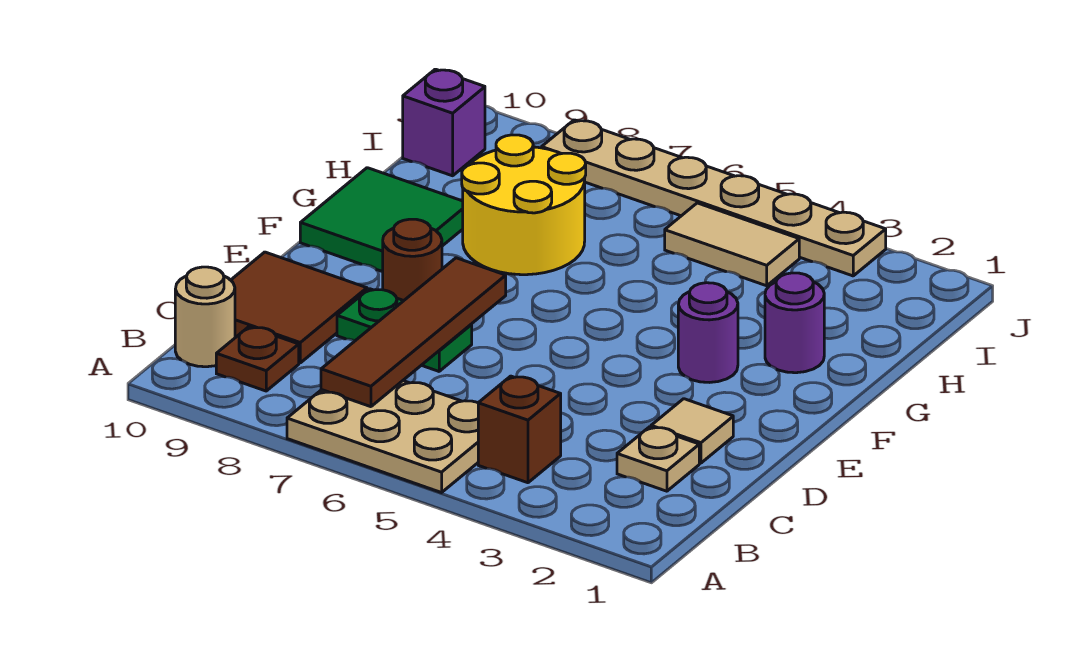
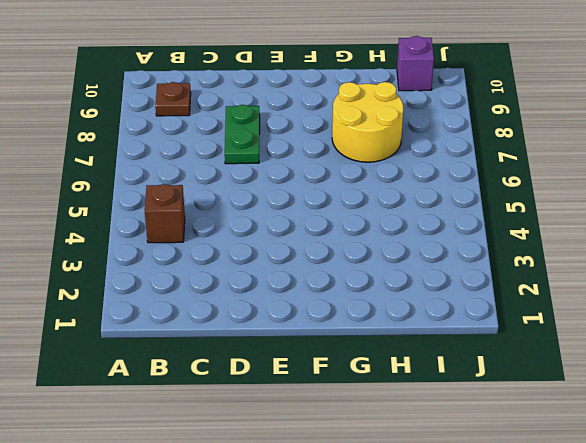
none -> tan plate A5:B7 level 1
none -> tan round brick B10 level 1
none -> tan plate C2 level 1

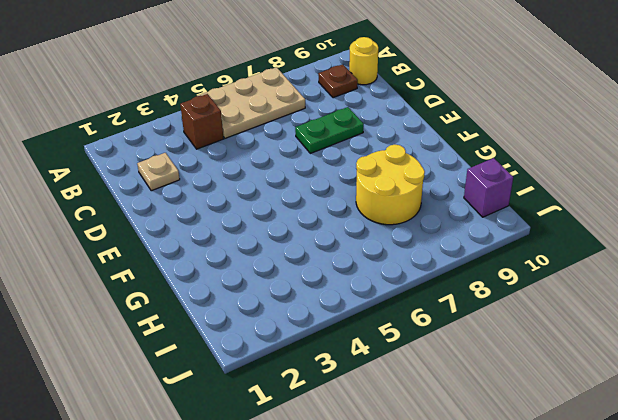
yellow round brick B10 level 1 -> tan round brick B10 level 1
none -> brown tile C9:D10 level 1
none -> tan tile D2 level 1
none -> brown round brick E8 level 1

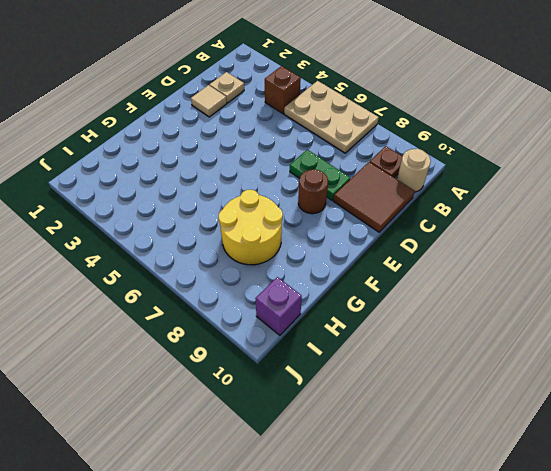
none -> purple round brick F3 level 1
none -> green tile F9:G10 level 1
none -> purple round brick G2 level 1

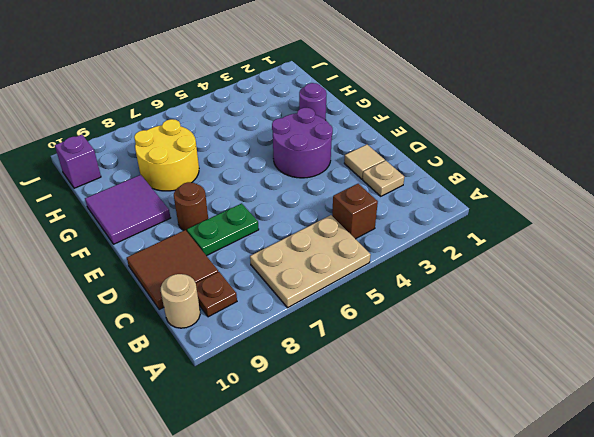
purple round brick E3:F4 level 1 -> purple round brick F3 level 1
purple tile F9:G10 level 1 -> green tile F9:G10 level 1
none -> tan tile I4:I5 level 1
none -> tan plate J3:J8 level 1
none -> brown tile B7:E7 level 2

